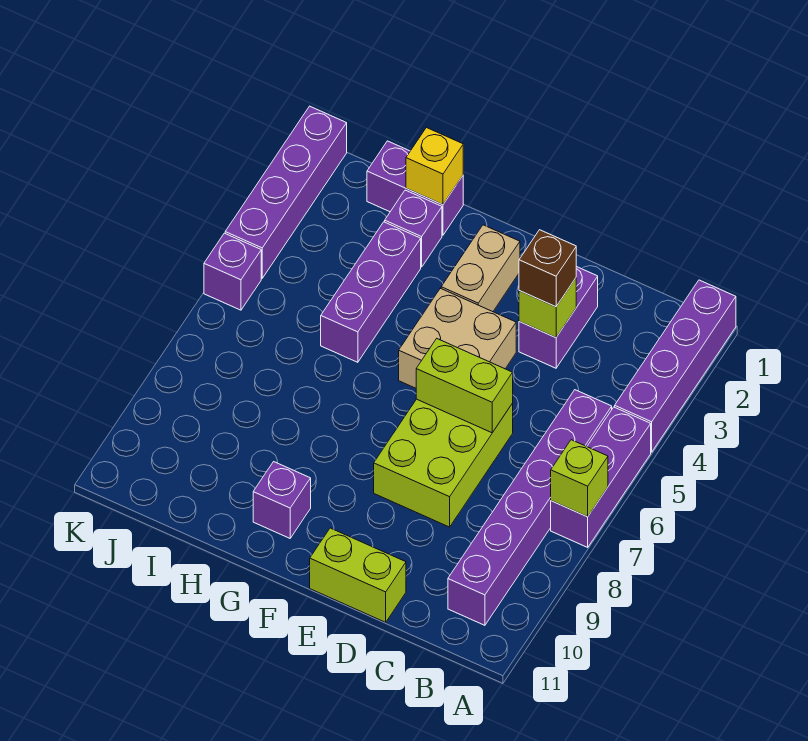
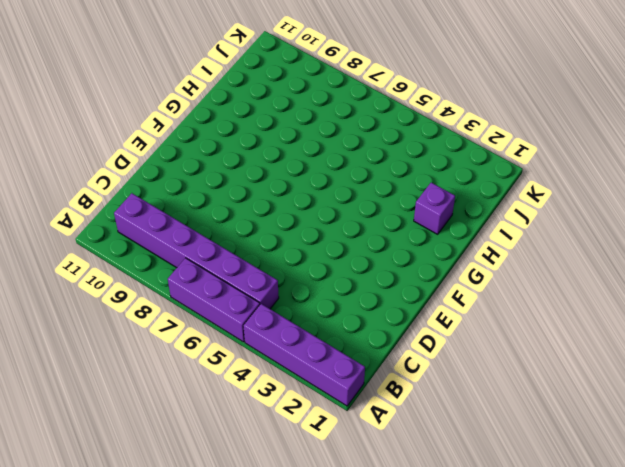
none -> purple brick D2:D3 level 1
none -> lime brick D6:E8 level 1
none -> lime brick D11:E11 level 1

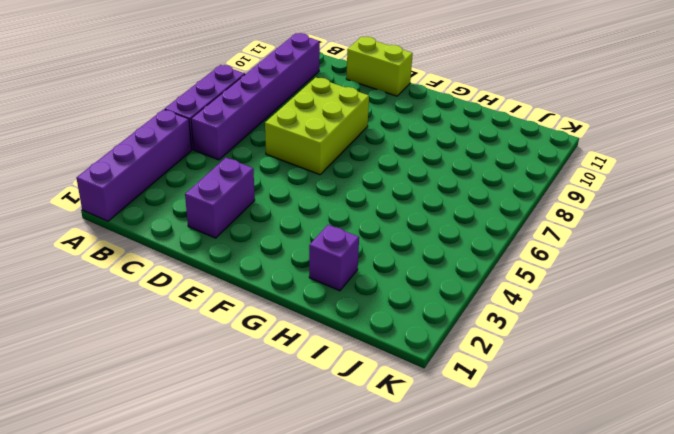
none -> tan brick E4:F5 level 1
none -> tan brick F2:F3 level 1
none -> purple brick G10 level 1

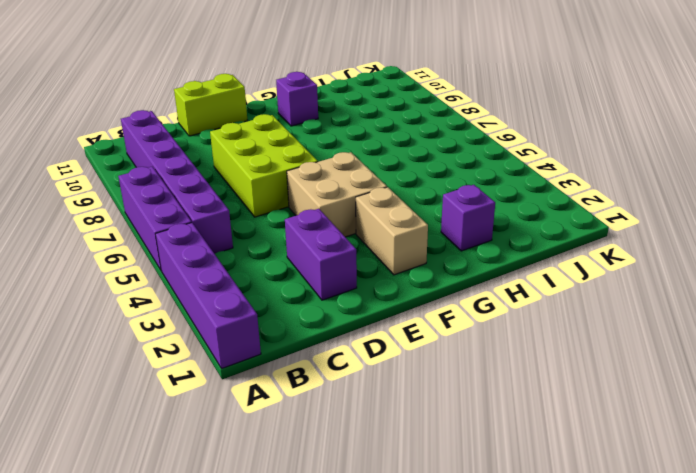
none -> purple brick H1:I1 level 1
none -> purple brick H3:H5 level 1
none -> purple brick K1:K4 level 1

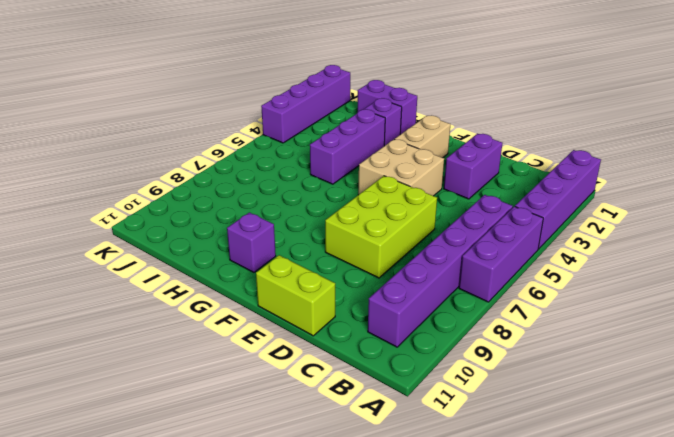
none -> purple brick K5 level 1
none -> lime brick A7 level 2
none -> lime brick D3 level 2

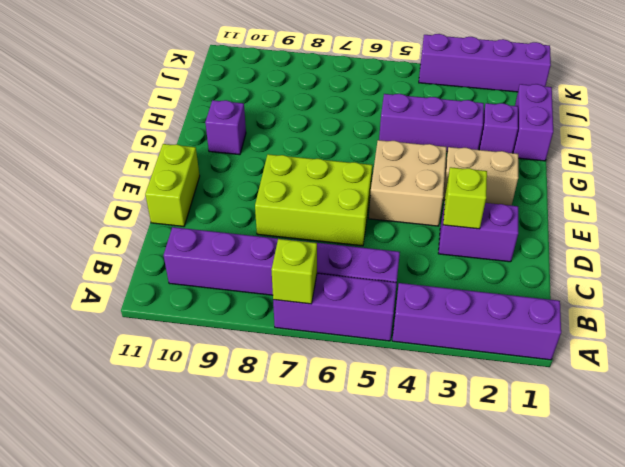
none -> purple brick K5 level 1
none -> lime brick D6:E6 level 2
none -> yellow brick H1 level 2

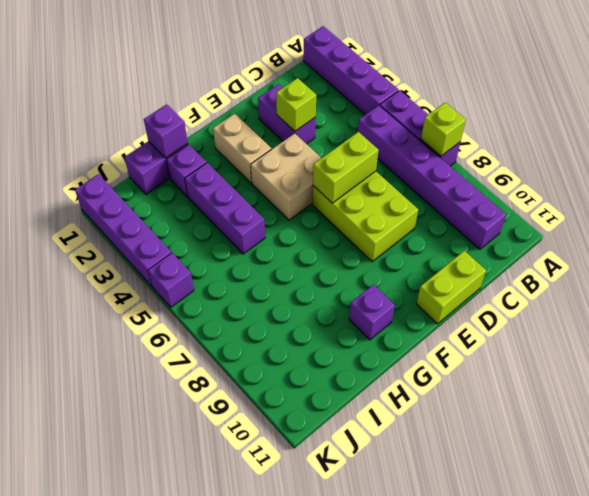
purple brick H1 level 2 -> yellow brick H1 level 2
none -> brown brick D3 level 3

